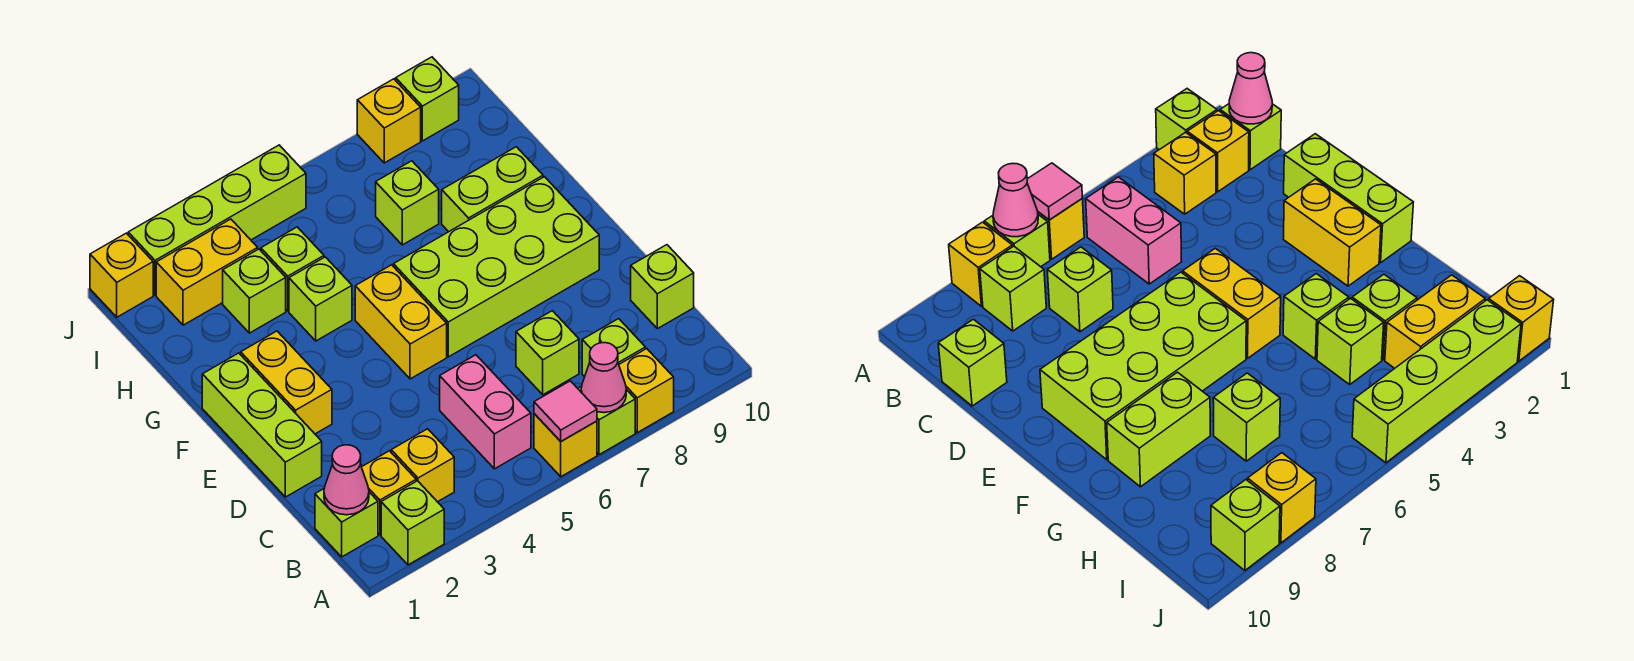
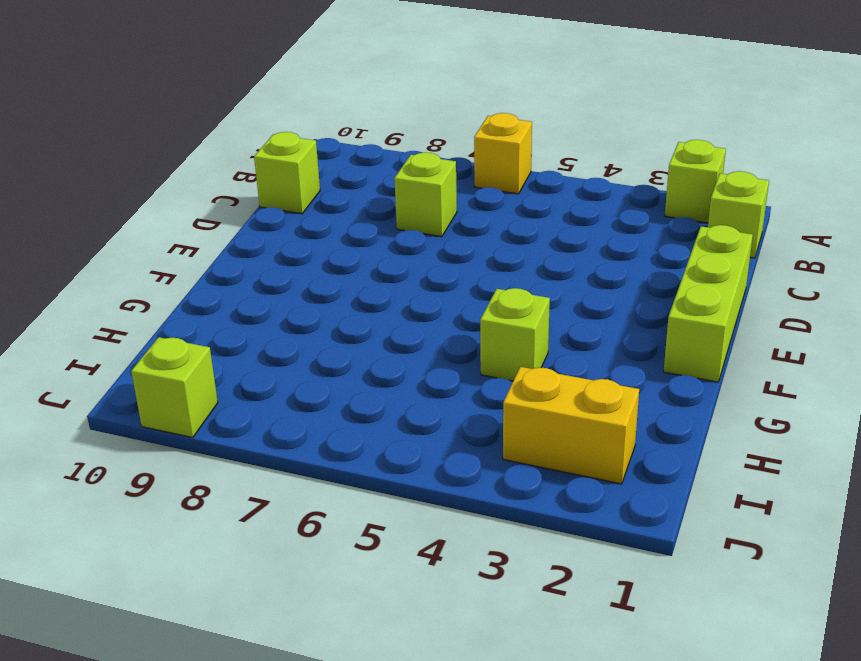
none -> lime brick A7 level 1
none -> yellow brick A8 level 1
none -> yellow brick B2 level 1

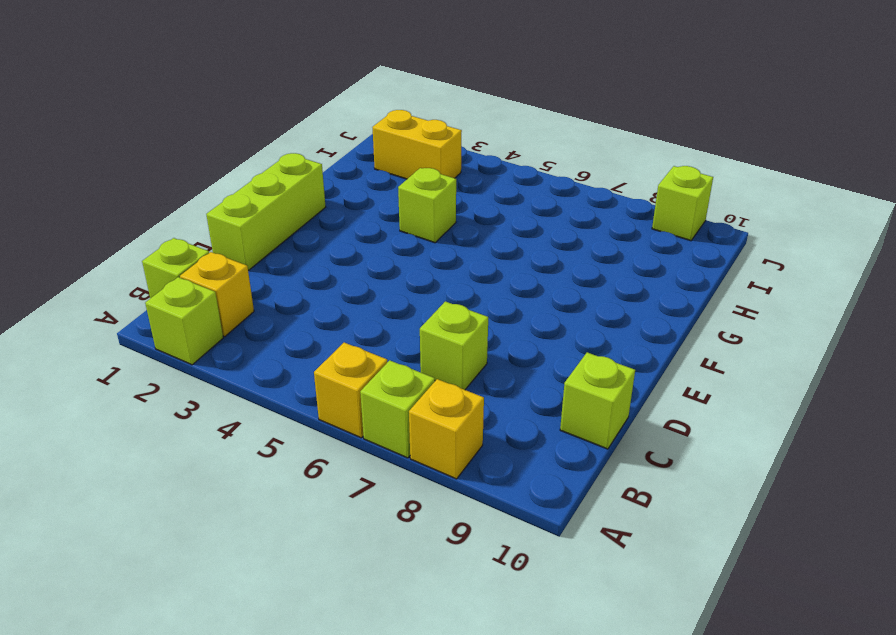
none -> yellow brick B3 level 1
none -> pink brick B5:C5 level 1
none -> lime brick B8 level 1

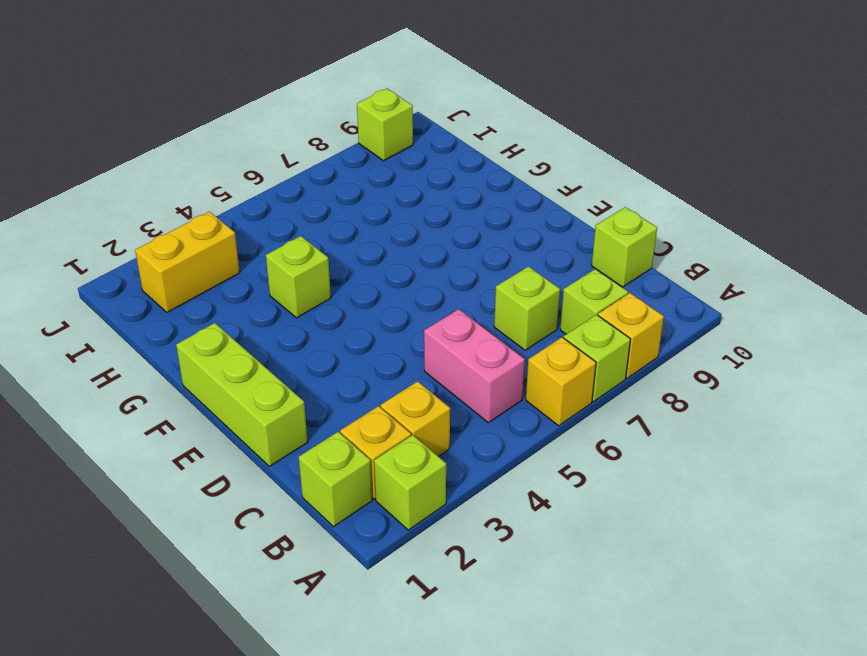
none -> yellow brick E2:F2 level 1
none -> yellow brick E5:F5 level 1
none -> lime brick E6:F9 level 1

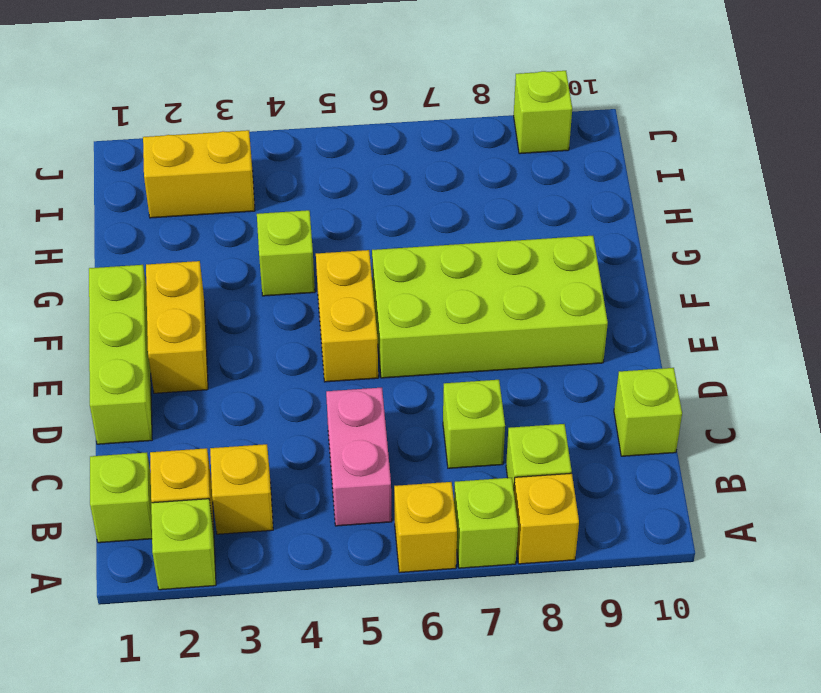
none -> lime brick G8:G9 level 1
none -> lime brick H3 level 1
none -> lime brick H4 level 1

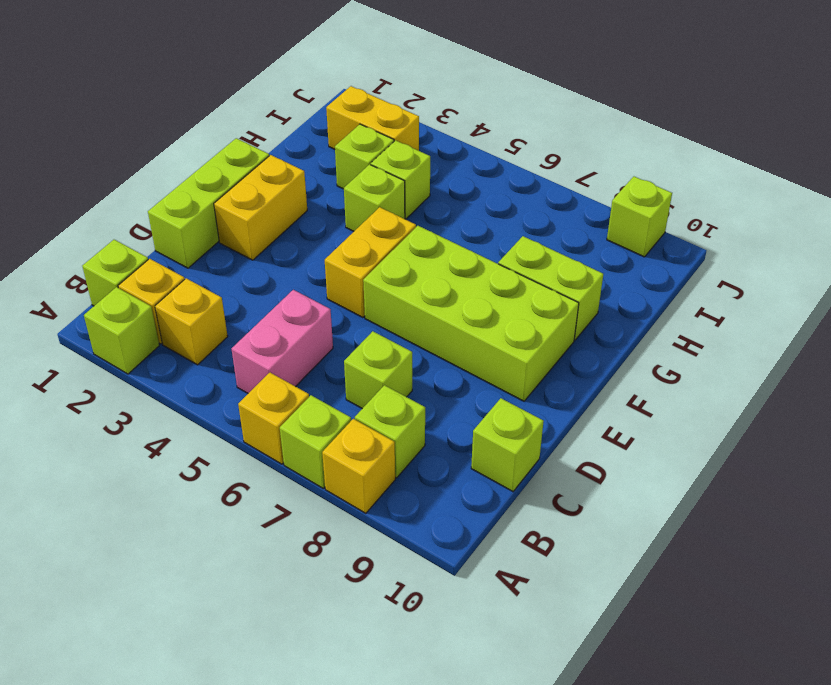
none -> lime brick H7 level 1
none -> yellow brick J1 level 1
none -> lime brick J2:J5 level 1

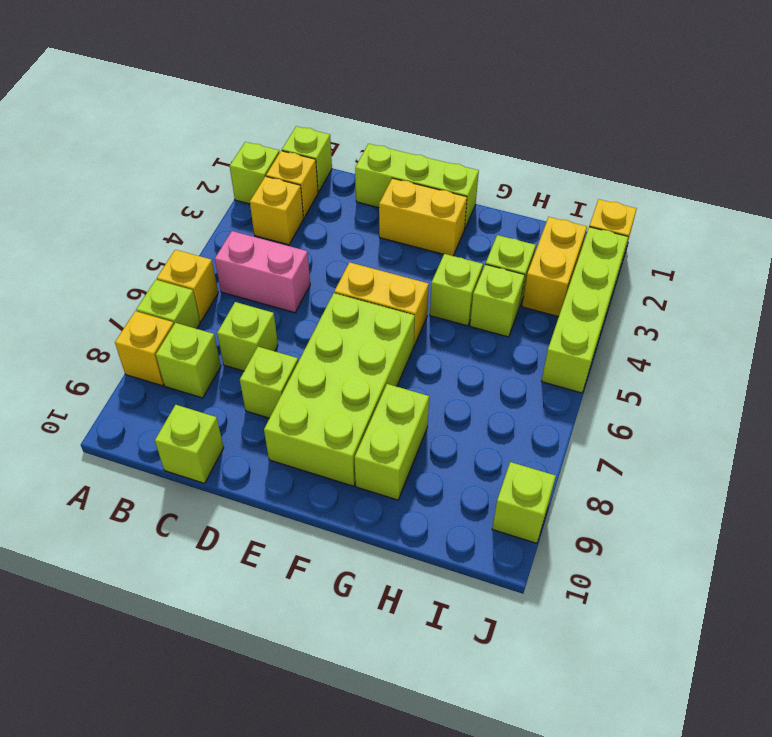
lime brick D8 level 1 -> lime brick H7 level 1
none -> yellow brick J8 level 1
none -> pink tile A6 level 2
none -> pink cone A7 level 2

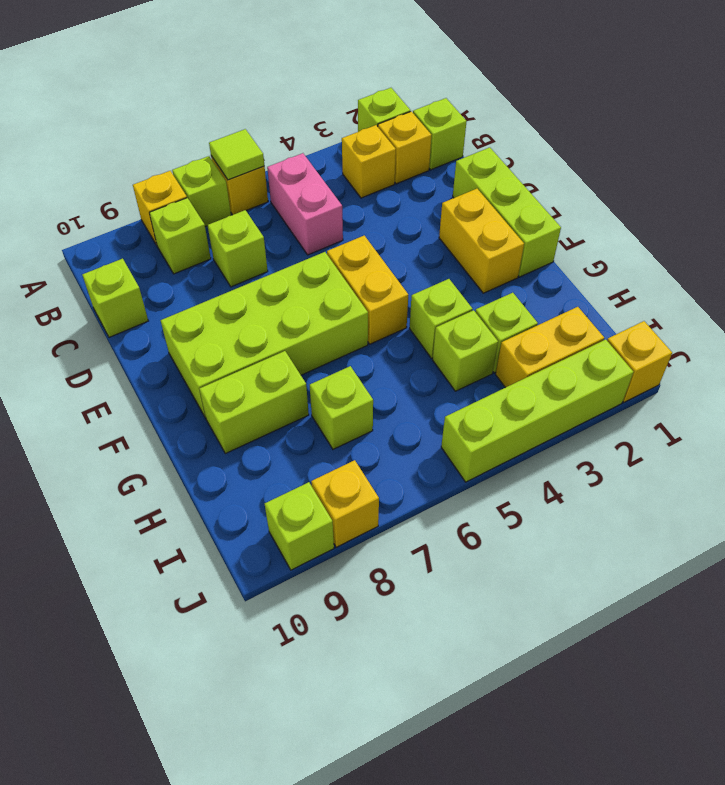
lime tile A6 level 2 -> pink tile A6 level 2
none -> pink cone A7 level 2
none -> pink cone B1 level 2

